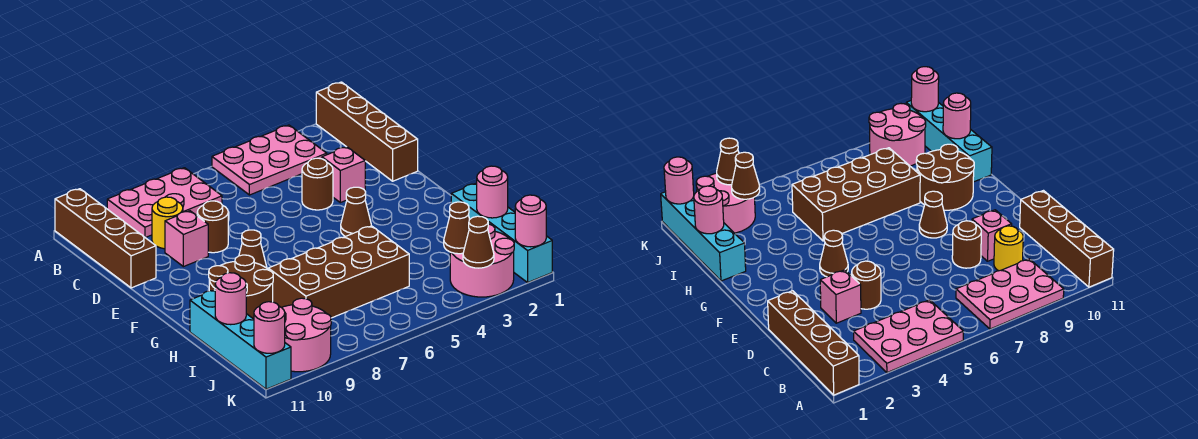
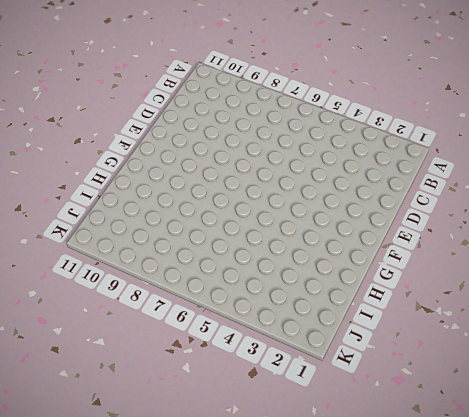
none -> brown brick A1:D1 level 1
none -> pink plate A3:B5 level 1
none -> pink plate A7:B9 level 1

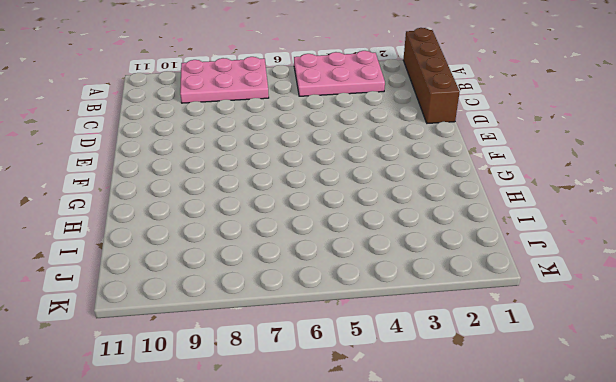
none -> brown brick A11:D11 level 1
none -> yellow round brick C9 level 1
none -> pink brick D3 level 1

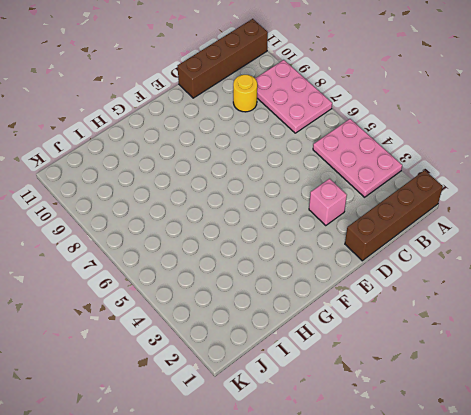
none -> brown round brick D4 level 1
none -> brown round brick D8 level 1
none -> pink brick D9 level 1

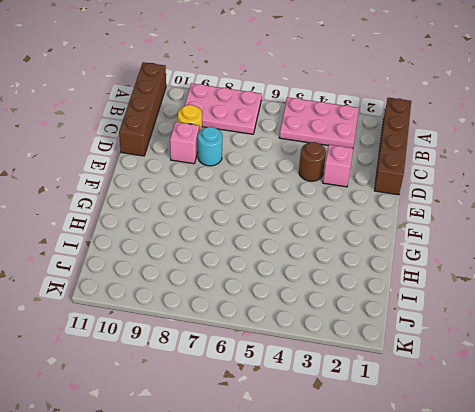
cyan round brick D8 level 1 -> brown round brick D8 level 1
none -> brown cone F4 level 1
none -> brown cone F8 level 1
none -> brown round brick G9:H10 level 1

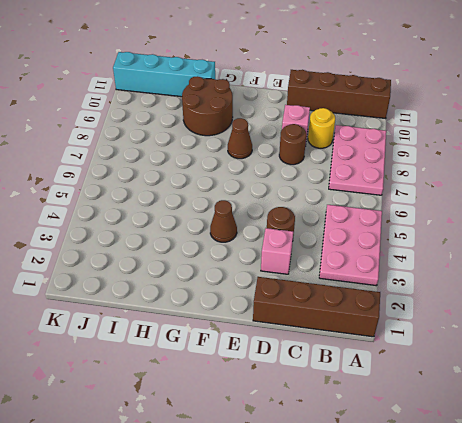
none -> cyan brick H1:K1 level 1
none -> brown brick H5:I8 level 1
none -> pink round brick J2:K3 level 1

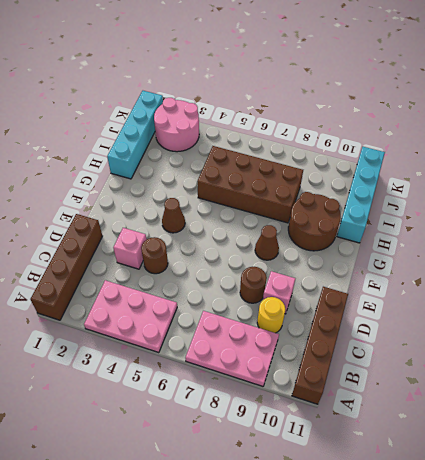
none -> pink round brick J9:K10 level 1
none -> pink round brick I1 level 2
none -> pink round brick I11 level 2

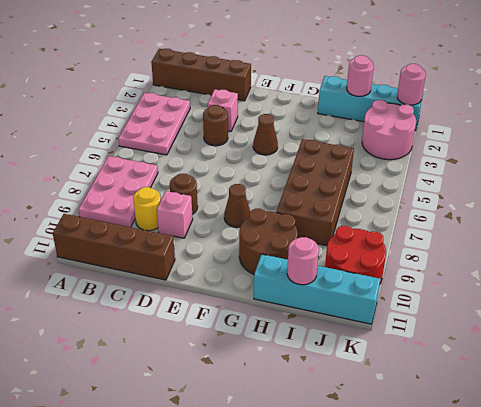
red round brick J9:K10 level 1 -> pink round brick J9:K10 level 1
none -> brown cone J3 level 2
none -> brown cone K3 level 2
none -> pink round brick K11 level 2

